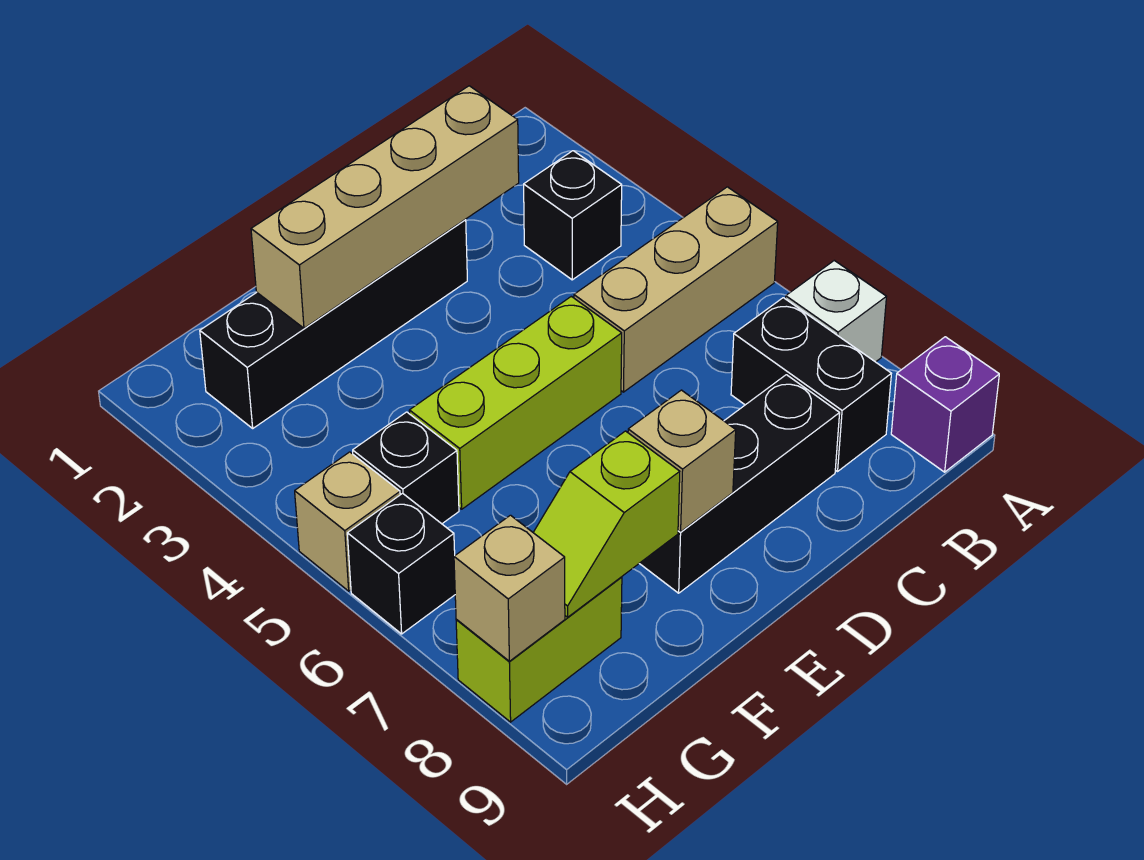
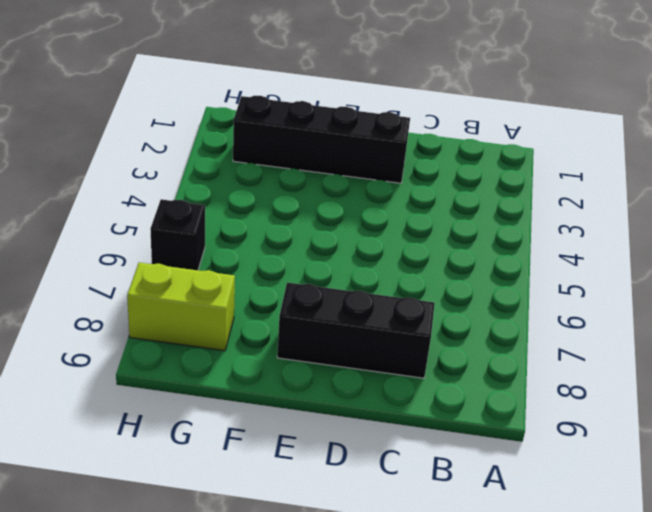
none -> tan brick A5:C5 level 1
none -> white brick A7 level 1
none -> purple brick A9 level 1

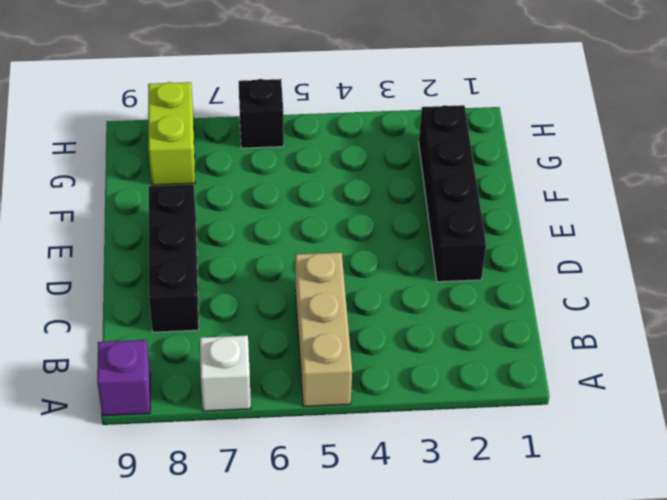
none -> black brick B3 level 1
none -> black brick B7:B8 level 1
none -> lime brick D5:F5 level 1

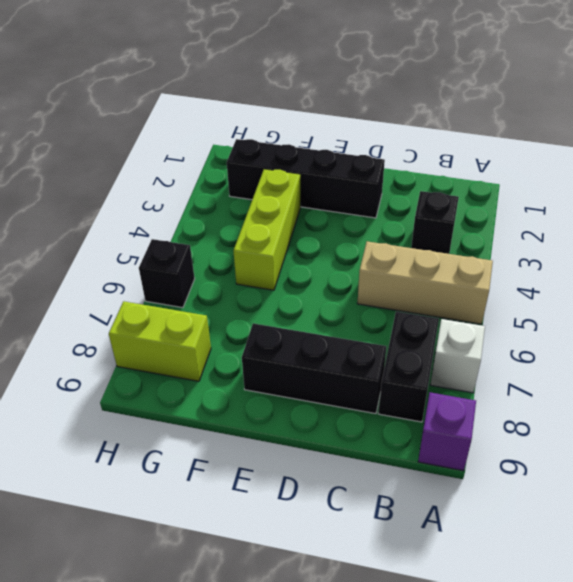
lime brick F3:F5 level 1 -> lime brick D5:F5 level 1
none -> black brick G5 level 1
none -> tan brick H5 level 1
none -> tan brick C2:F2 level 2

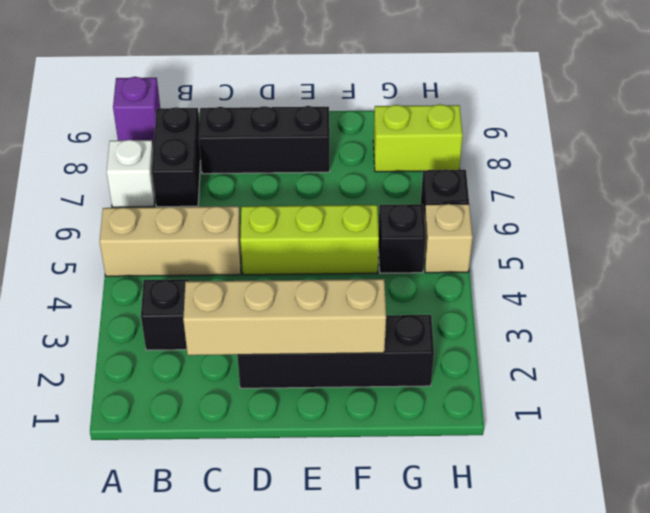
none -> tan brick E8 level 2
none -> lime slope F8:G8 level 2 top F
none -> tan brick H8 level 2

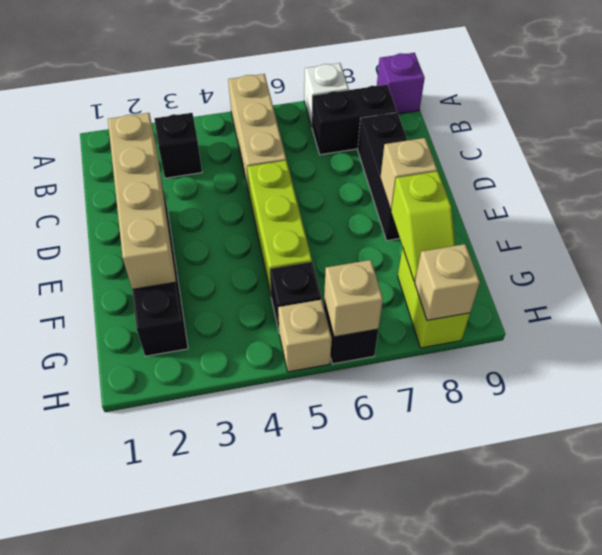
tan brick H6 level 2 -> none

